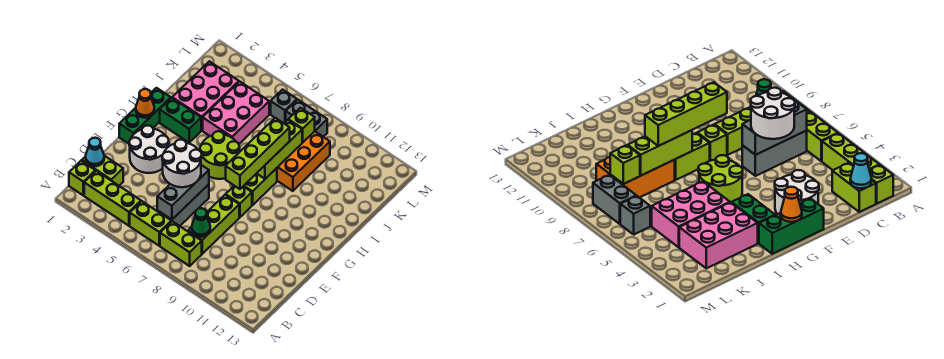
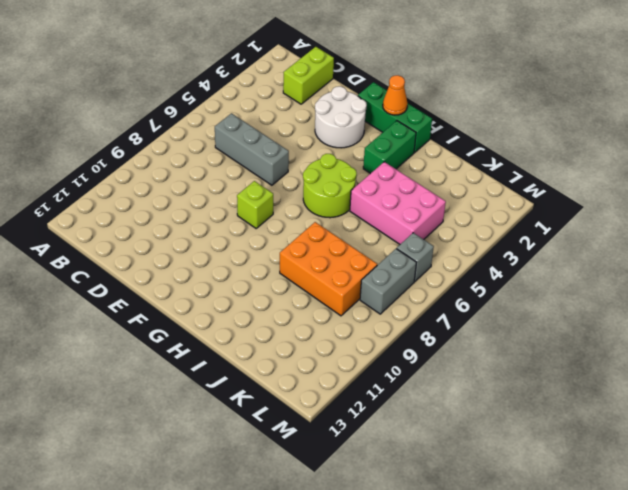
none -> lime brick B1 level 1
none -> lime brick B2:B4 level 1
none -> lime brick B5:B6 level 1

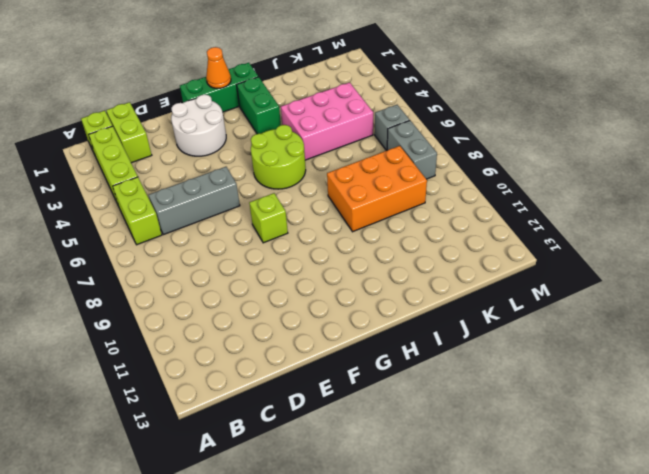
none -> lime brick B7:B8 level 1
none -> lime brick C8:E8 level 1
none -> lime brick G8:H8 level 1

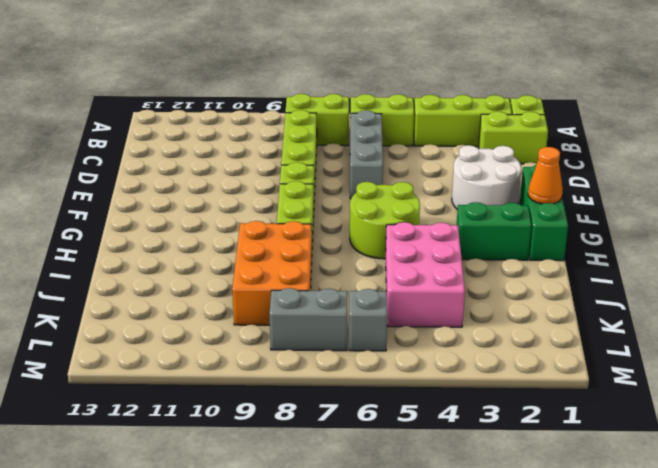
none -> pink brick I2:K3 level 1
none -> cyan cone C1 level 2
none -> grey brick C6:E6 level 2

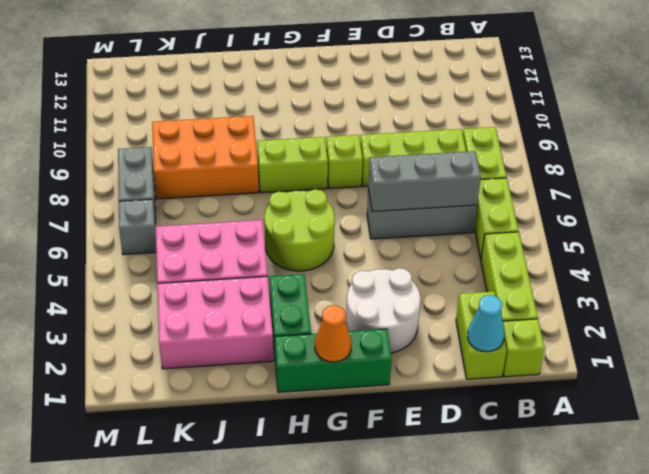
none -> green cone C8 level 2
none -> lime brick H8:J8 level 2
none -> lime brick K8 level 2

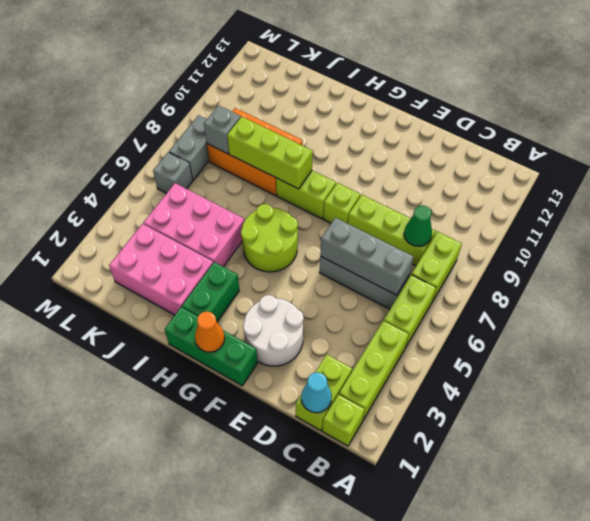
grey brick K8 level 2 -> lime brick K8 level 2
none -> white round brick D5:E6 level 3
none -> lime brick F8:I8 level 3

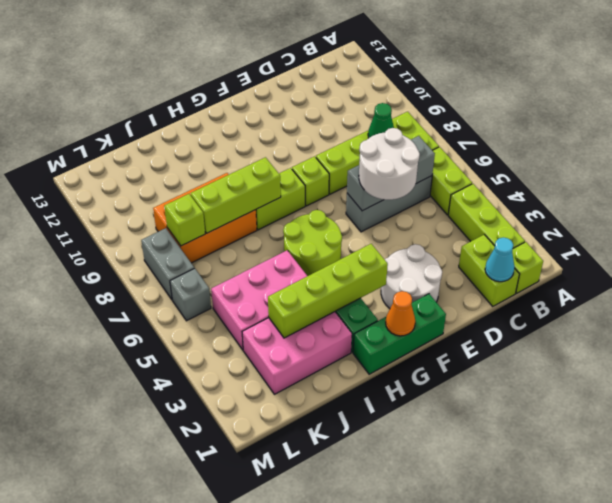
lime brick G3:J3 level 2 -> lime brick F8:I8 level 3

